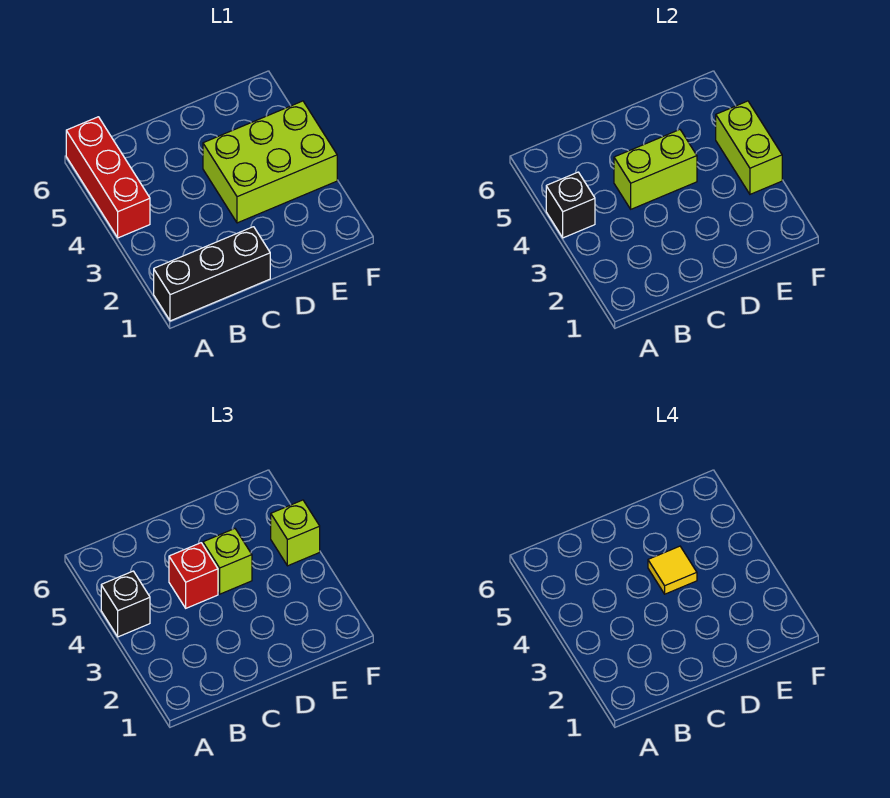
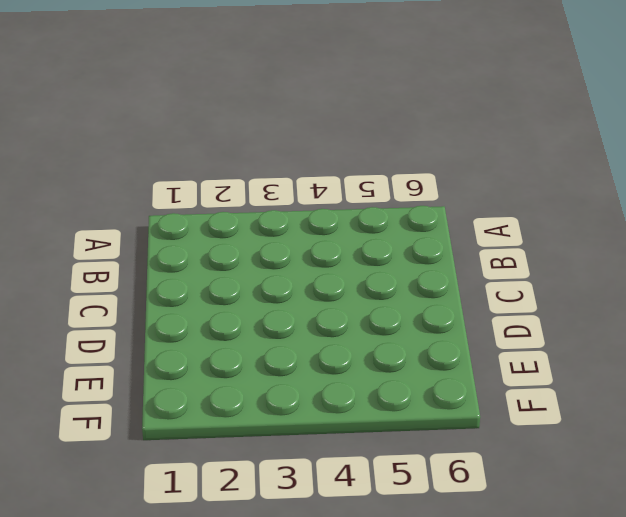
none -> black brick A1:C1 level 1
none -> red brick A4:A6 level 1

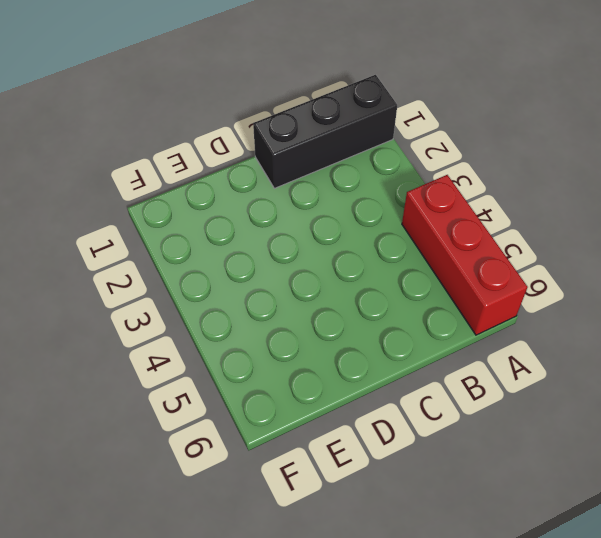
none -> lime brick D3:F4 level 1
none -> black brick A4 level 2

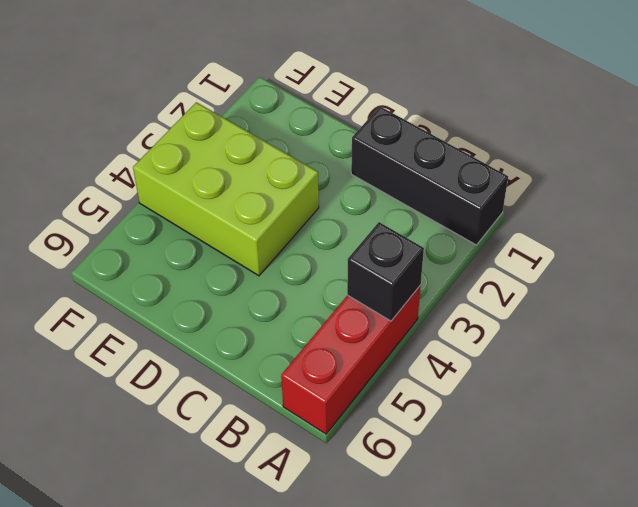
none -> lime brick C4:D4 level 2
none -> lime brick F3:F4 level 2

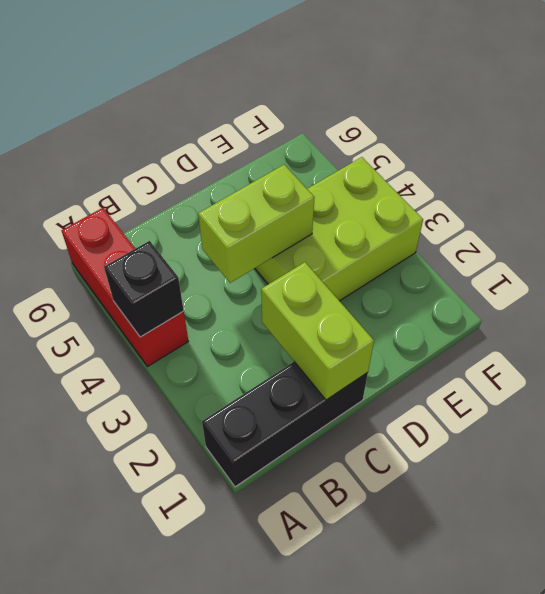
lime brick C1:C2 level 2 -> lime brick F3:F4 level 2
none -> black brick A4 level 3
none -> red brick C4 level 3

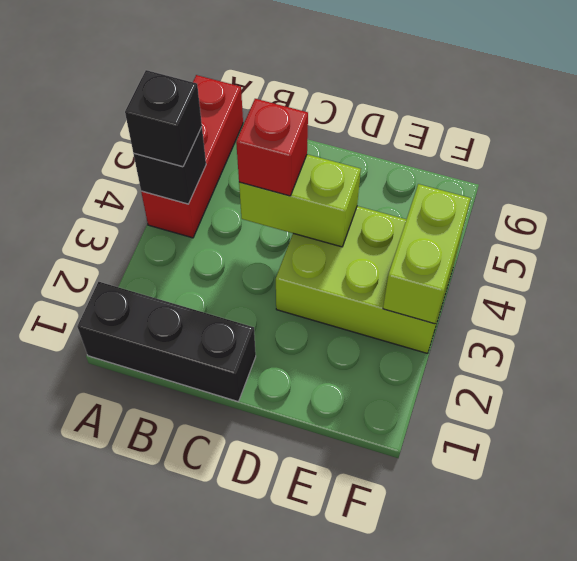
none -> lime brick D4 level 3
none -> lime brick F4 level 3

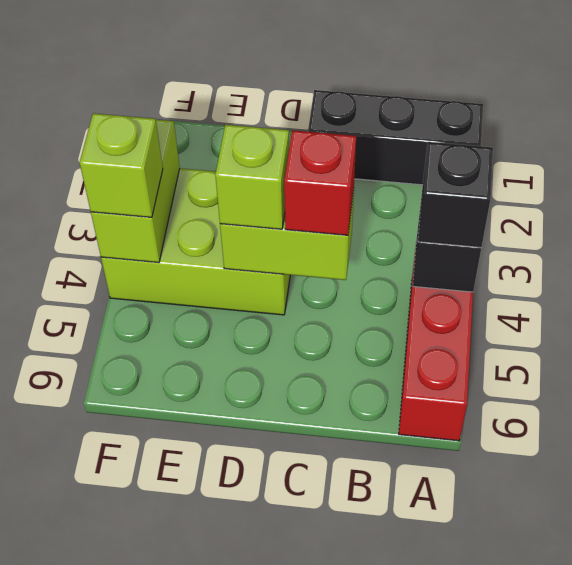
none -> yellow tile D4 level 4

